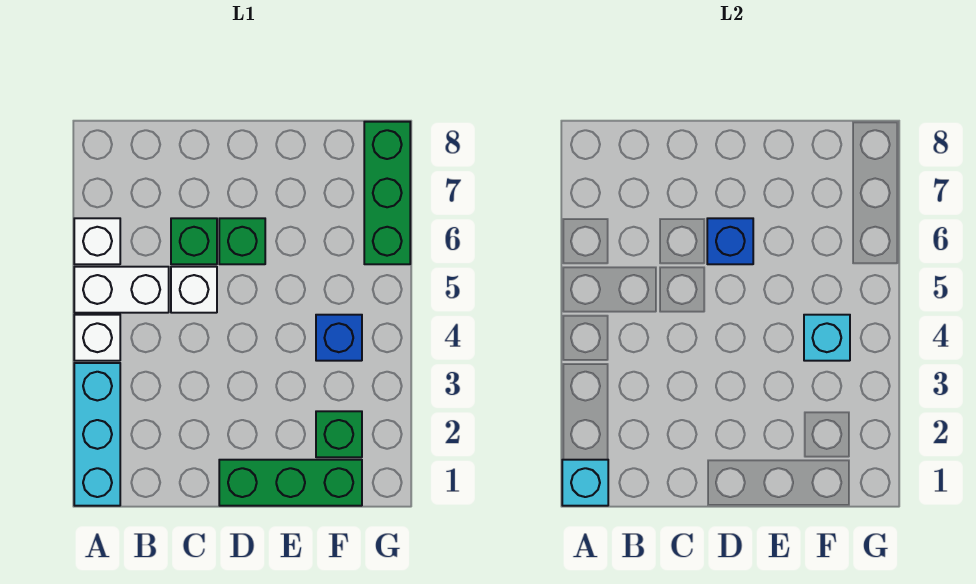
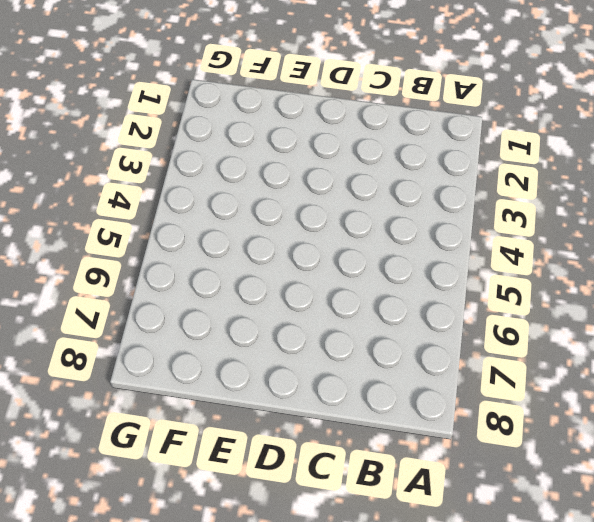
none -> cyan brick A1:A3 level 1
none -> white brick A4 level 1
none -> white brick A5:B5 level 1

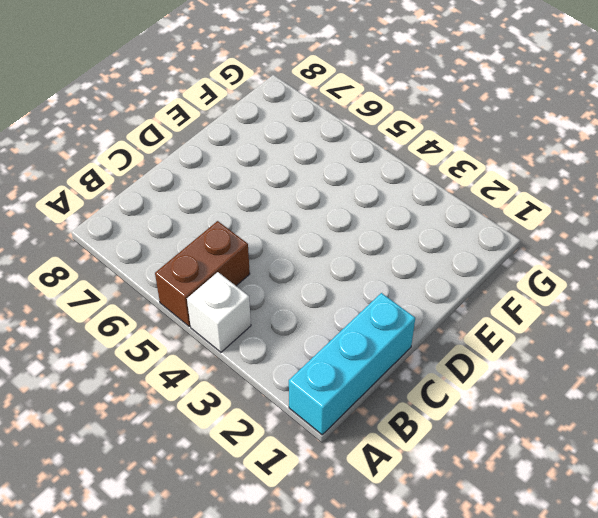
cyan brick A1:C1 level 1 -> cyan brick A1:A3 level 1
brown brick A5:B5 level 1 -> white brick A5:B5 level 1
none -> white brick A6 level 1
none -> white brick C5 level 1
none -> green brick C6 level 1

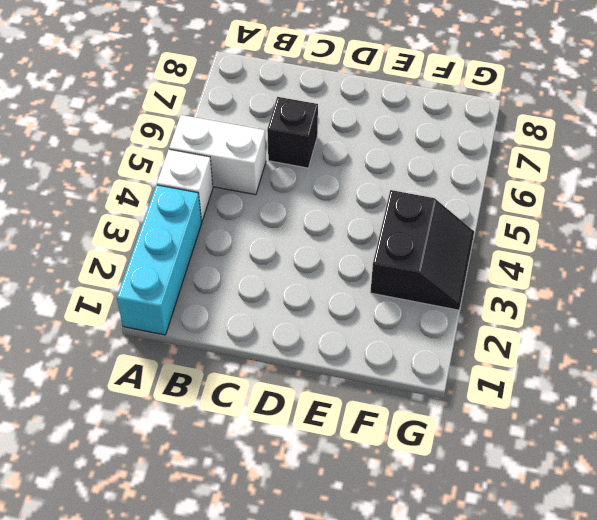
black brick C6 level 1 -> green brick C6 level 1
black slope F3:G4 level 1 top F -> blue brick F4 level 1
none -> white brick A6 level 1
none -> white brick C5 level 1
none -> green brick D1:F1 level 1

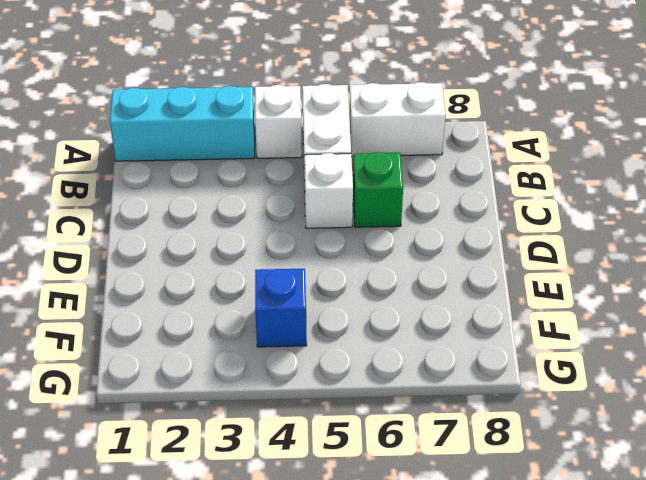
white brick A6:A7 level 1 -> white brick A6 level 1
none -> green brick D1:F1 level 1
none -> green brick D6 level 1
none -> green brick F2 level 1

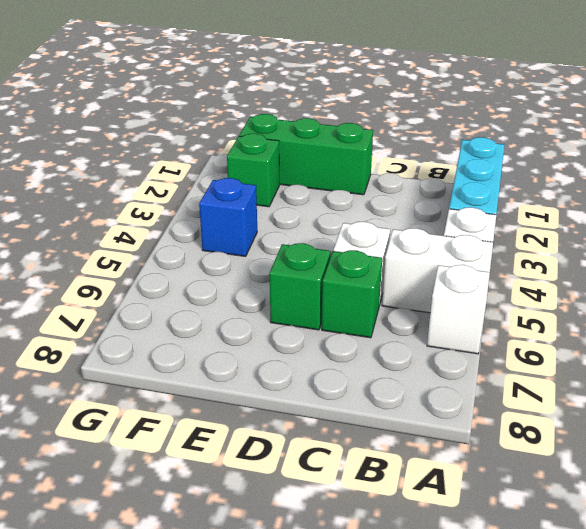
none -> green brick G6:G8 level 1
none -> cyan brick A1 level 2
none -> blue brick D6 level 2

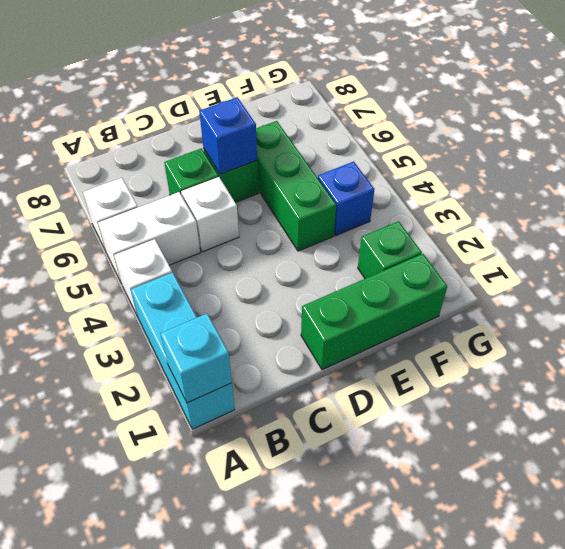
green brick E4:E6 level 1 -> green brick G6:G8 level 1
none -> cyan brick F4 level 2

